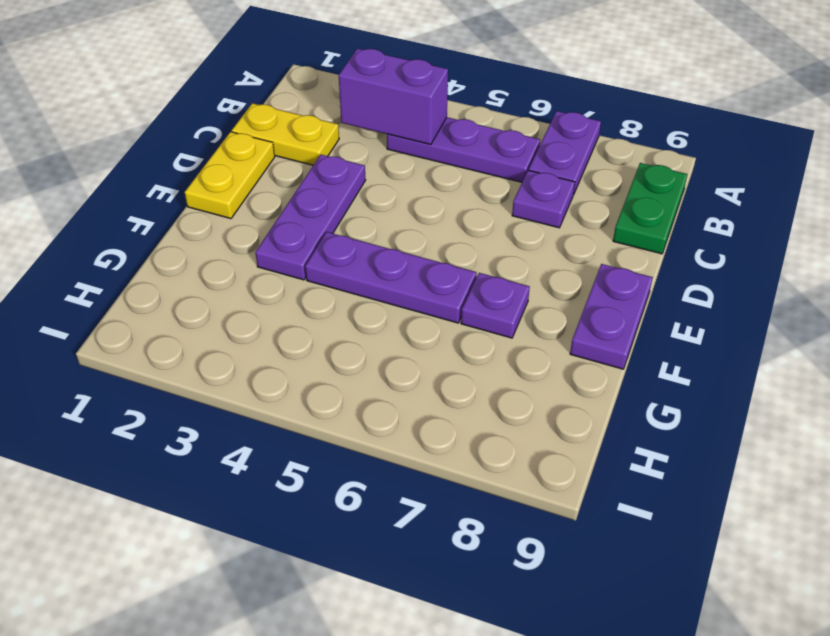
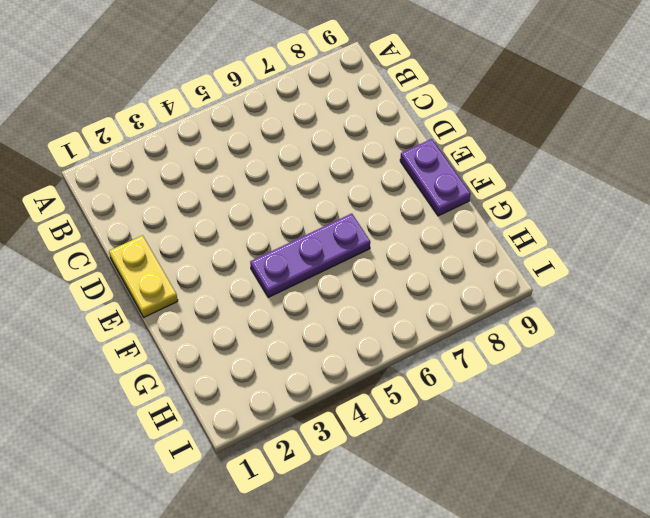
none -> purple plate A7:B7 level 1
none -> purple plate B4:B6 level 1

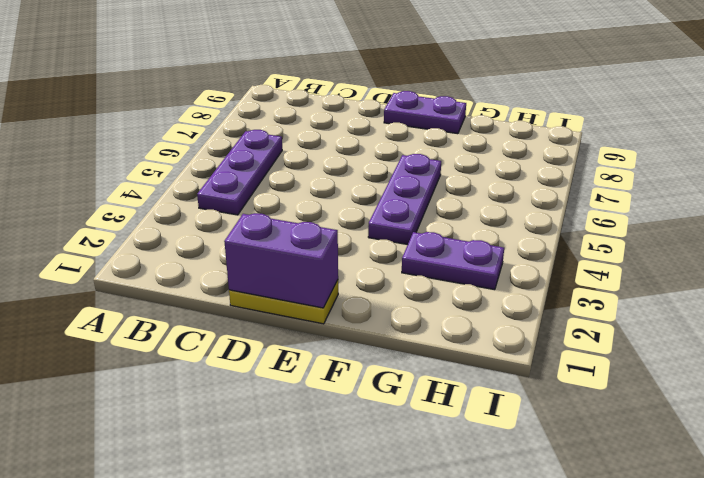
purple brick D1:E1 level 2 -> purple brick B3:B4 level 2
purple plate G3:H3 level 1 -> purple plate A7:B7 level 1
none -> green plate B9:C9 level 1
none -> yellow plate C1:C2 level 1

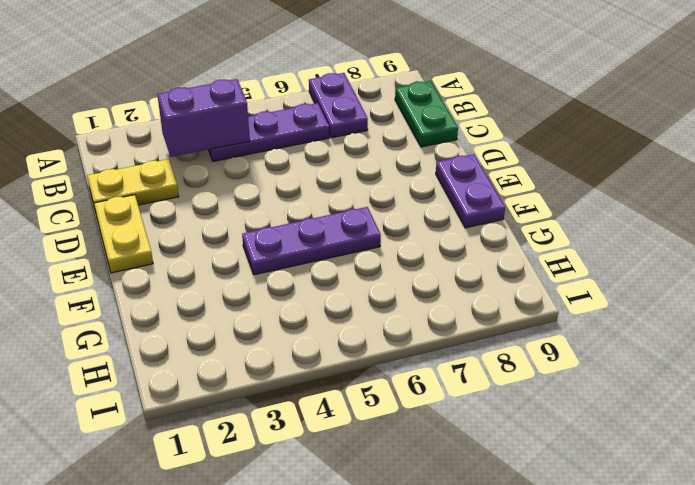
none -> purple plate C7 level 1
none -> purple plate D3:F3 level 1

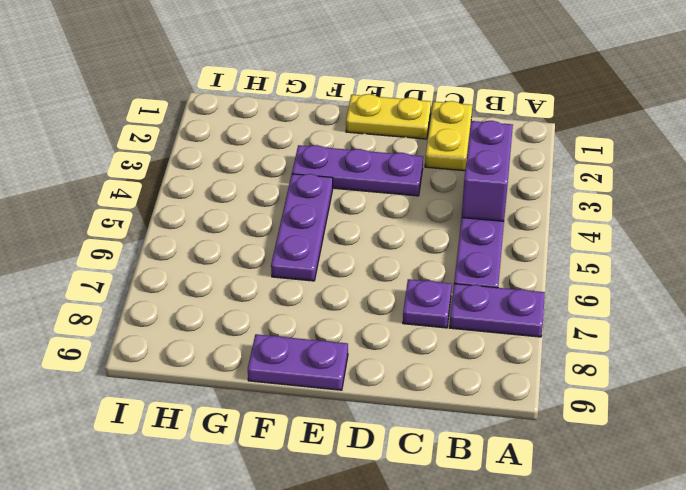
none -> green plate B9:C9 level 1
none -> purple plate F7 level 1

